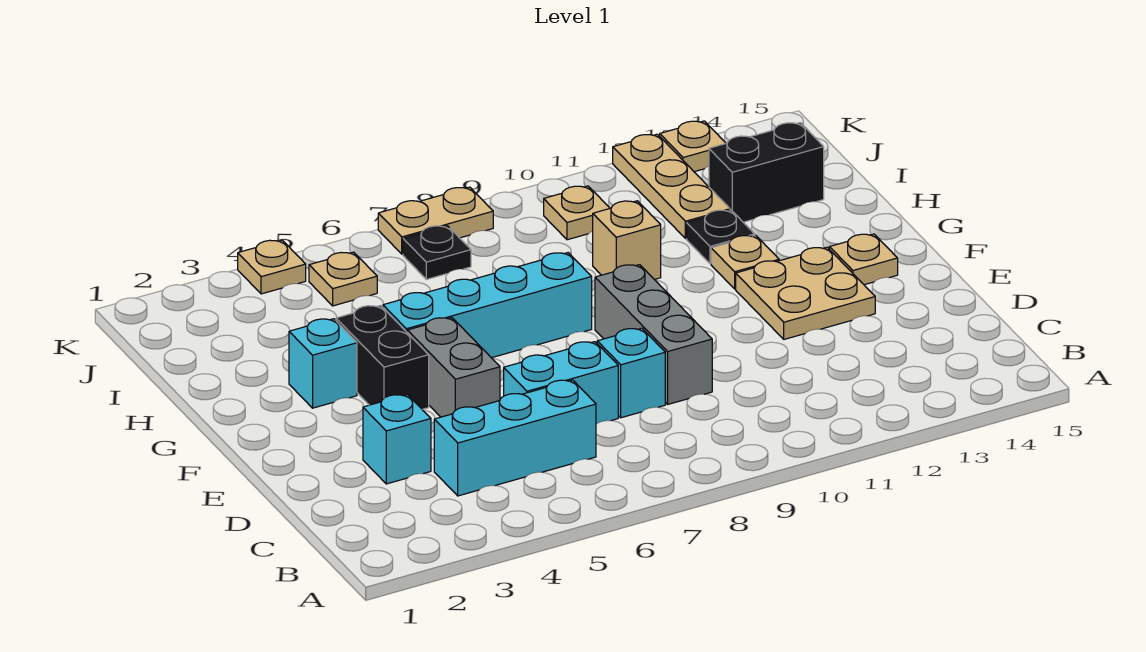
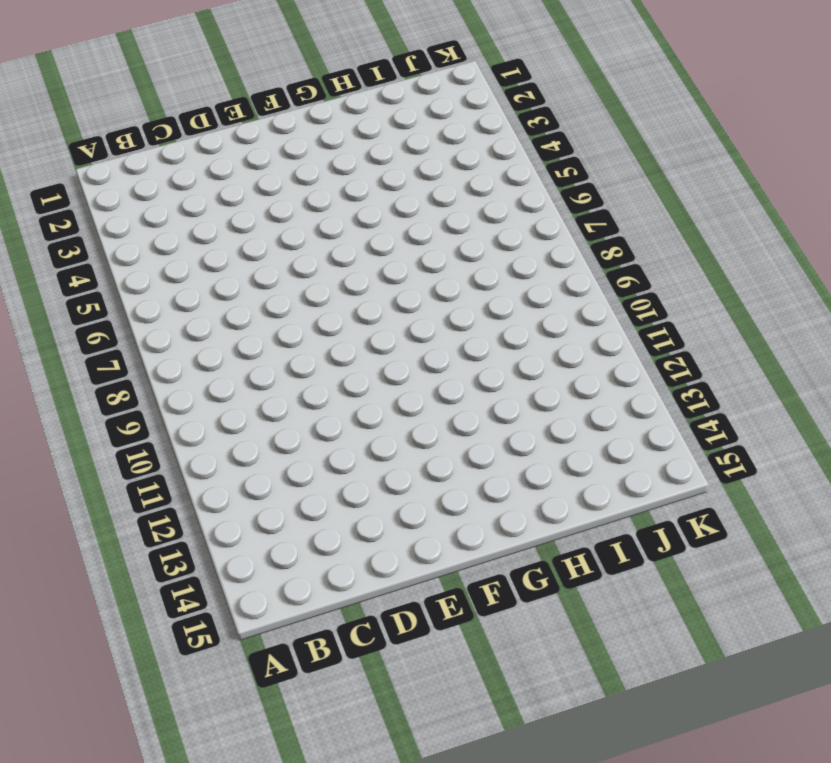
none -> cyan brick C4:C6 level 1
none -> cyan brick D3 level 1
none -> cyan brick D6:D7 level 1

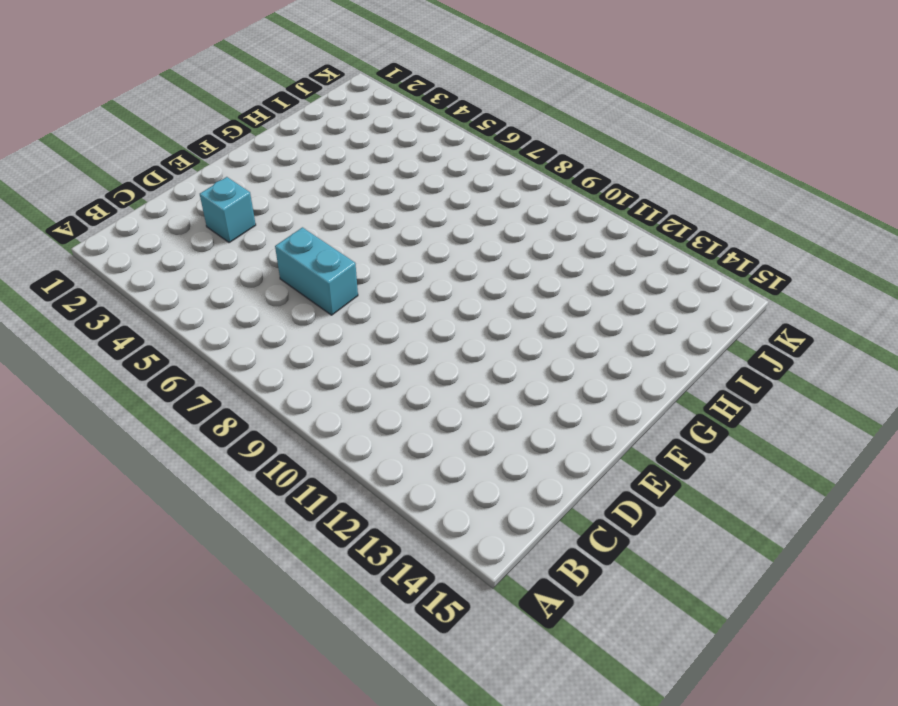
none -> cyan brick C4:C6 level 1
none -> cyan brick D8 level 1
none -> grey brick D9:F9 level 1

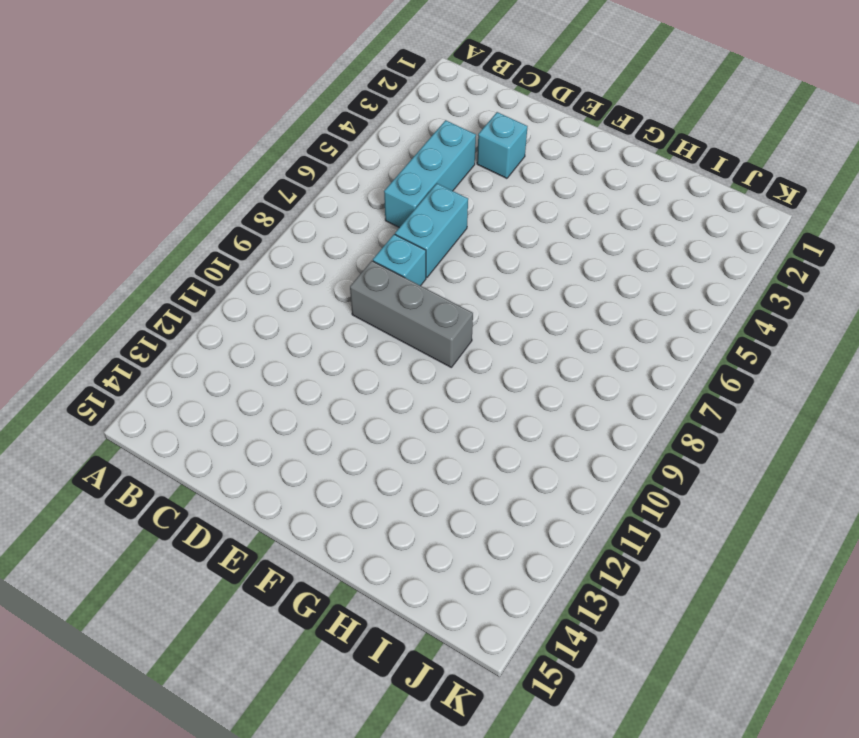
none -> grey brick E5:F5 level 1
none -> tan plate E12:F13 level 1
none -> black brick F4:G4 level 1

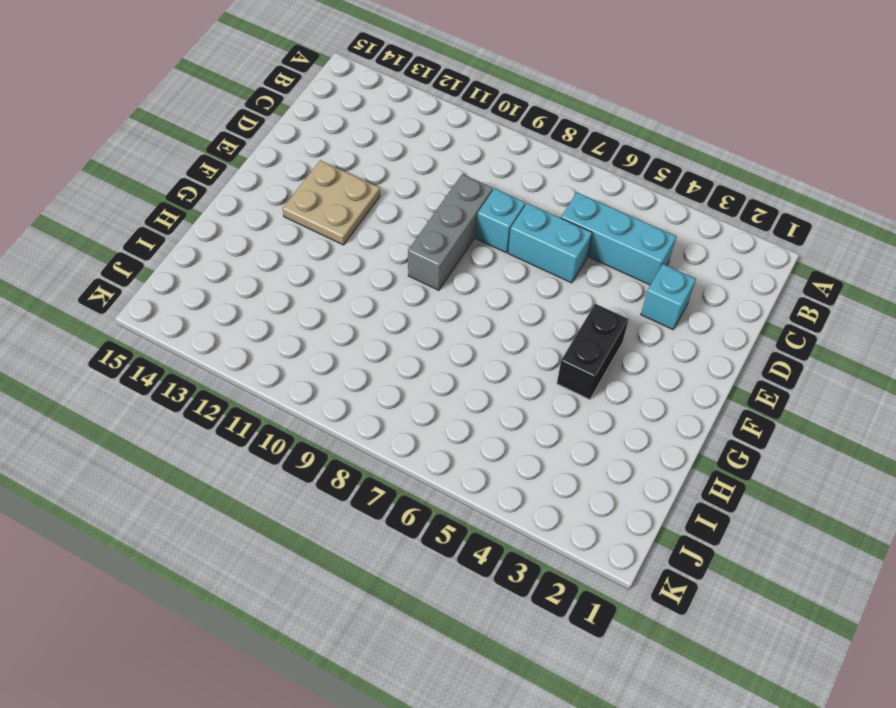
none -> grey brick E5:F5 level 1
none -> tan plate F14 level 1
none -> cyan brick G3 level 1

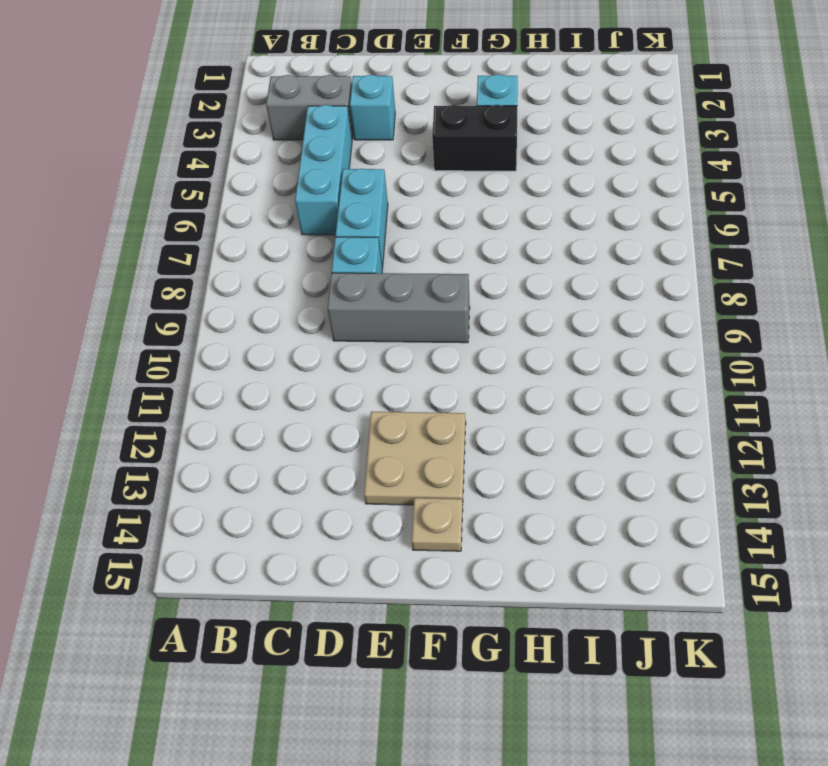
grey brick B3:C3 level 1 -> grey brick E5:F5 level 1
none -> cyan brick G5:G8 level 1
none -> tan plate G12 level 1
none -> tan brick H10 level 1

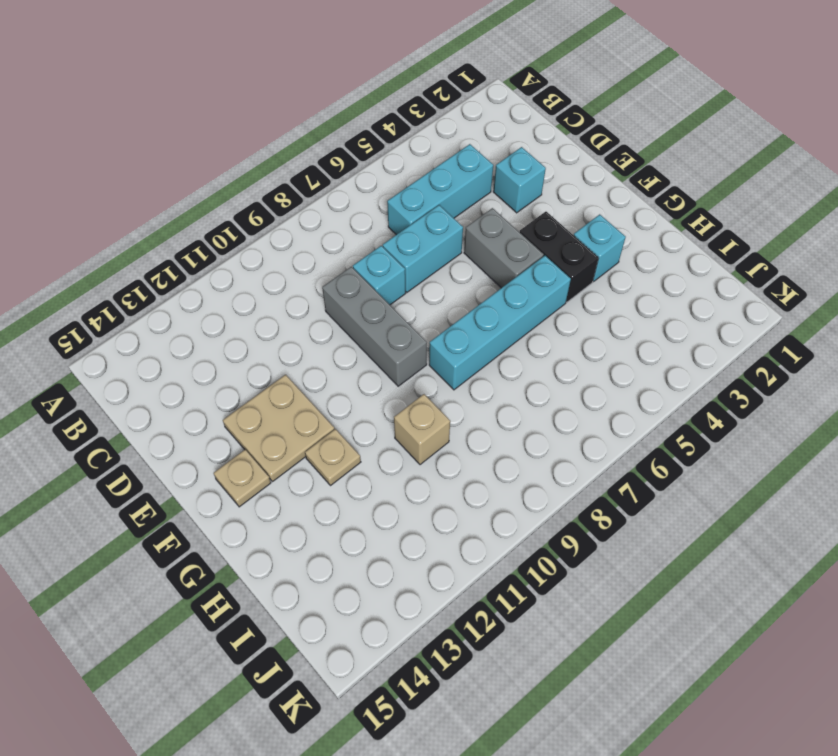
none -> black plate H12 level 1
none -> tan plate I12:K12 level 1
none -> black brick I13:I14 level 1

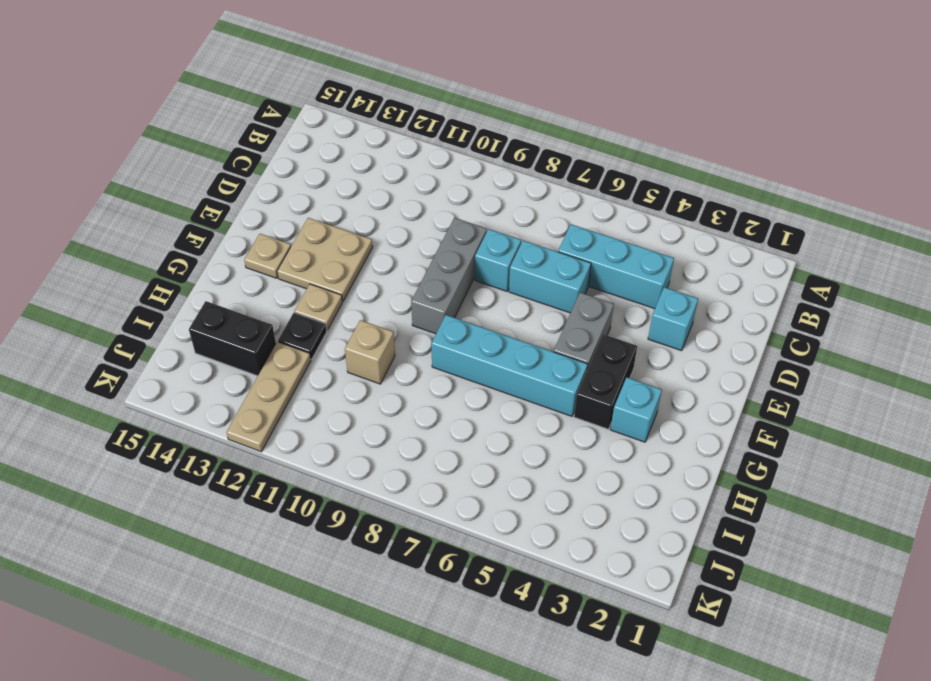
none -> tan plate J5 level 1
none -> black plate J7 level 1
none -> tan plate J10 level 1

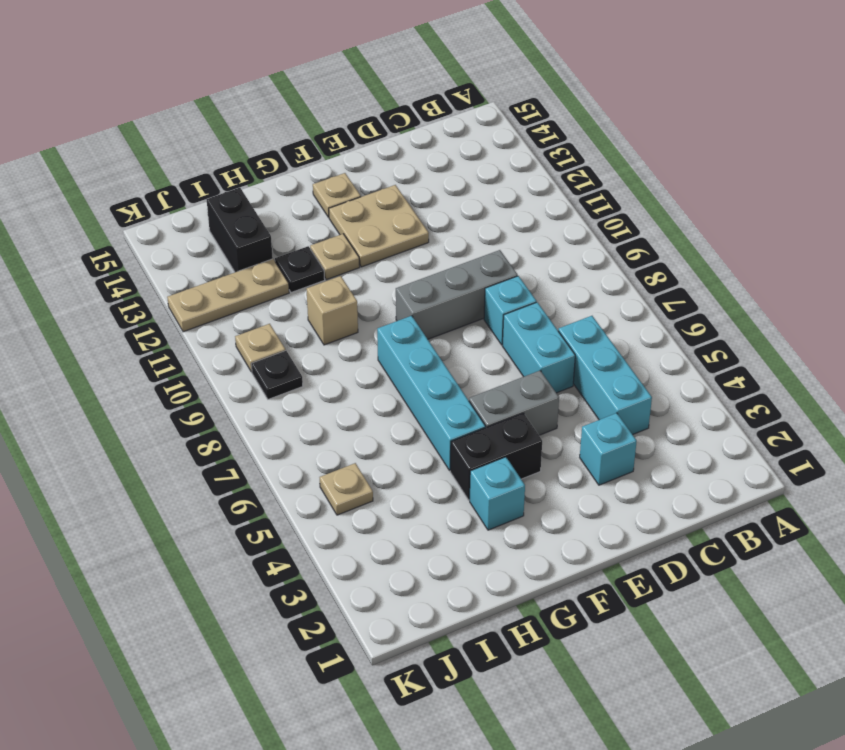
black plate J9 level 1 -> black plate J7 level 1
none -> tan plate K4 level 1
none -> tan plate K7:K8 level 1
none -> tan plate K13 level 1

